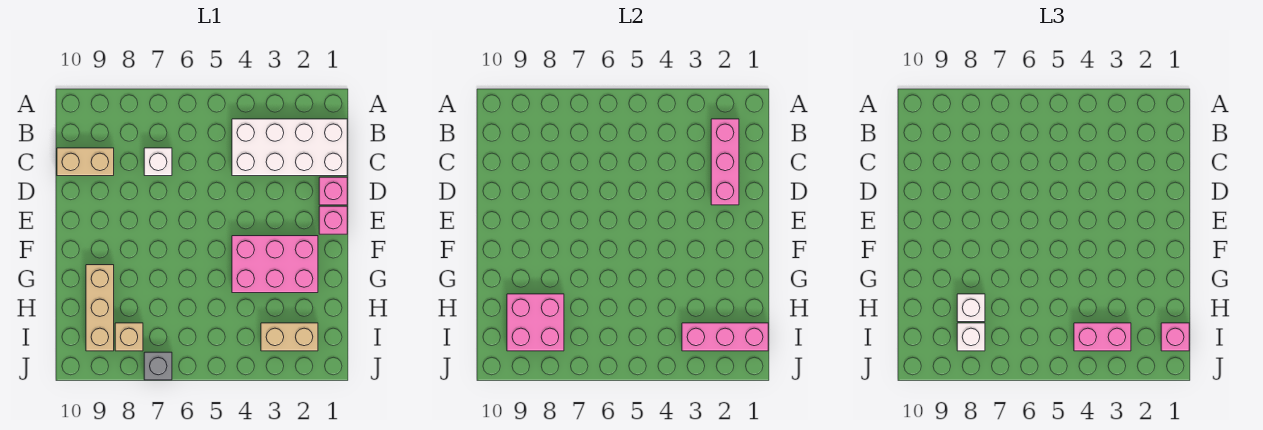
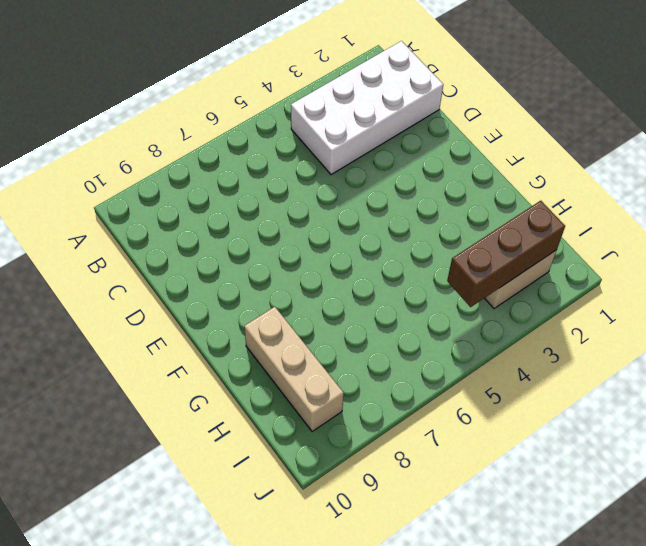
brown brick I2:I4 level 2 -> pink brick I1:I3 level 2
none -> white brick C7 level 1
none -> tan brick C9:C10 level 1
none -> pink brick D1 level 1

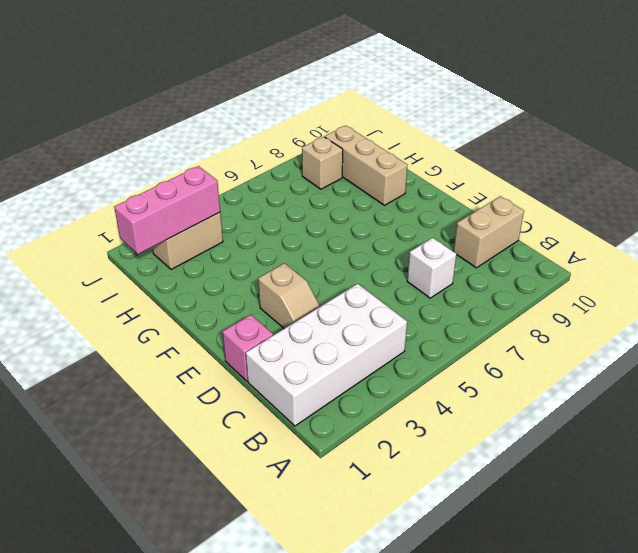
tan slope D3:E3 level 1 top E -> none
none -> pink brick E1 level 1
none -> pink brick F2:G4 level 1
none -> grey brick J7 level 1

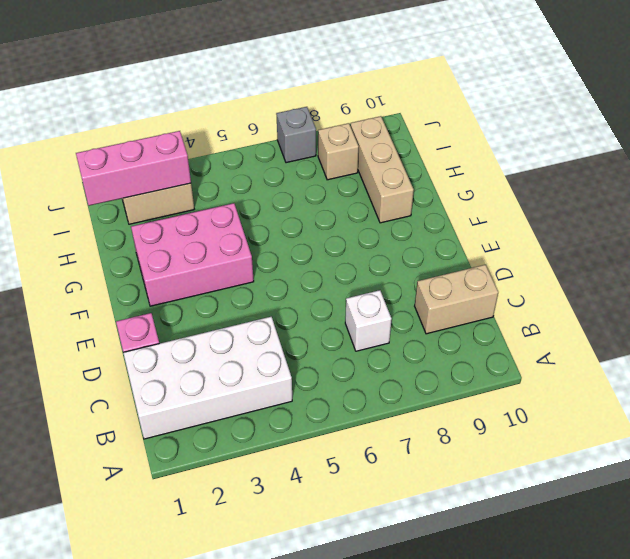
none -> pink brick E1 level 1
none -> pink brick B2:D2 level 2
none -> pink brick H8:I9 level 2

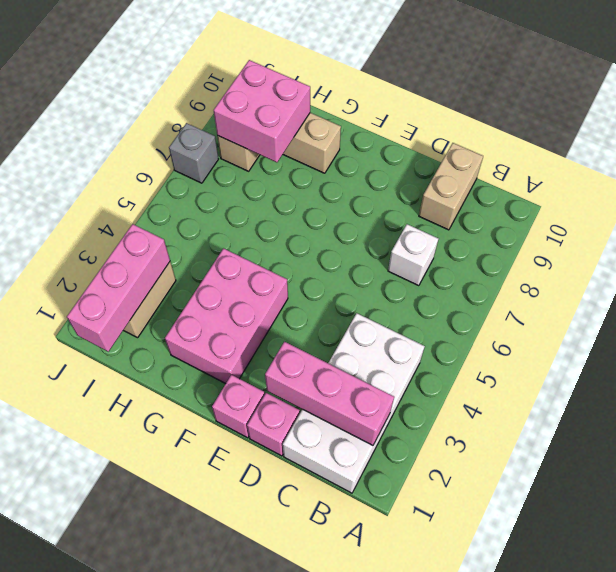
none -> white brick H8 level 3
none -> pink brick I1 level 3
none -> pink brick I3:I4 level 3

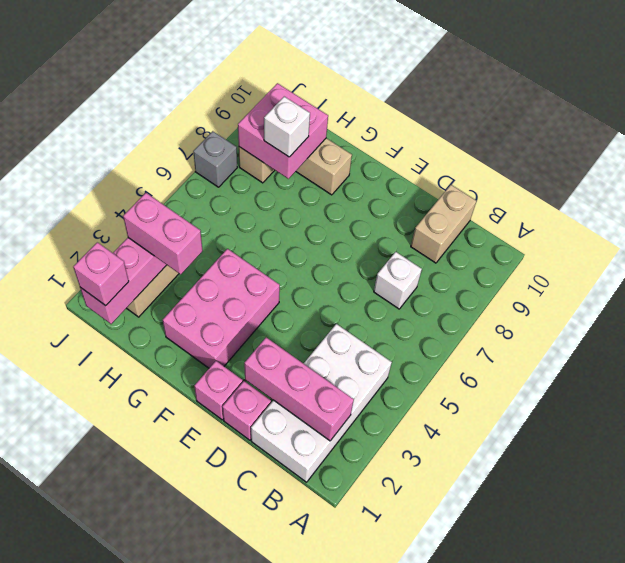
pink brick H3:I3 level 3 -> pink brick I3:I4 level 3
none -> white brick I8 level 3

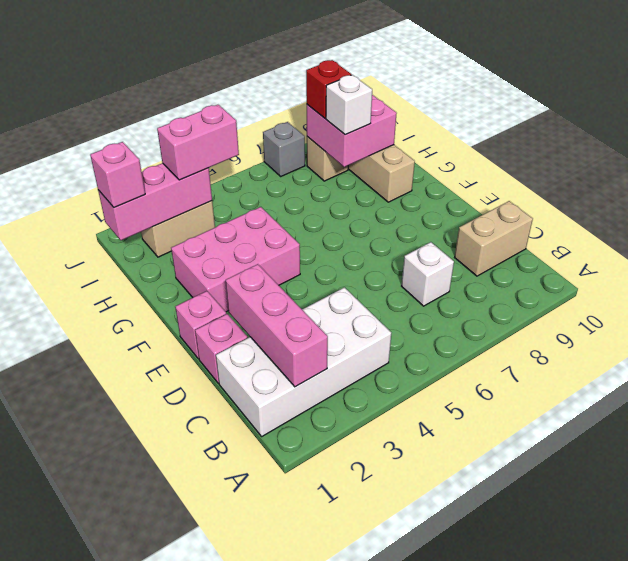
red brick I8 level 3 -> white brick I8 level 3

